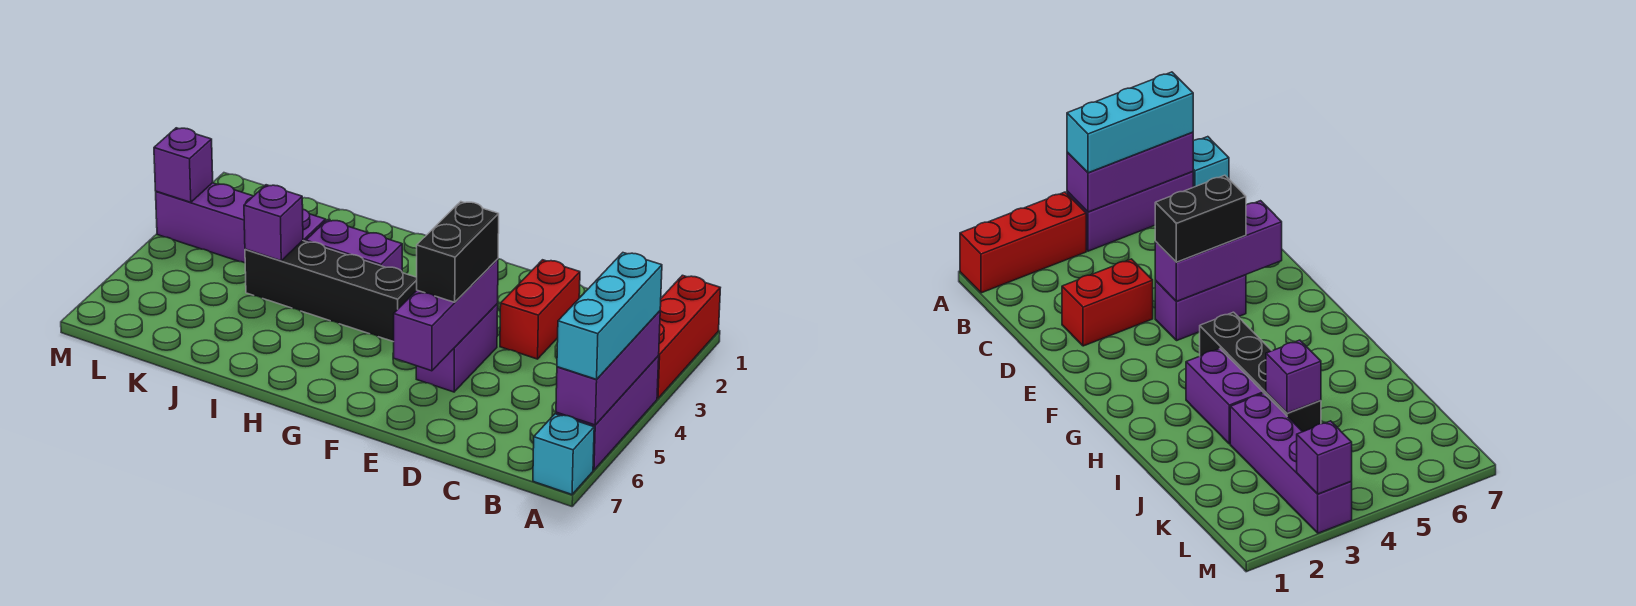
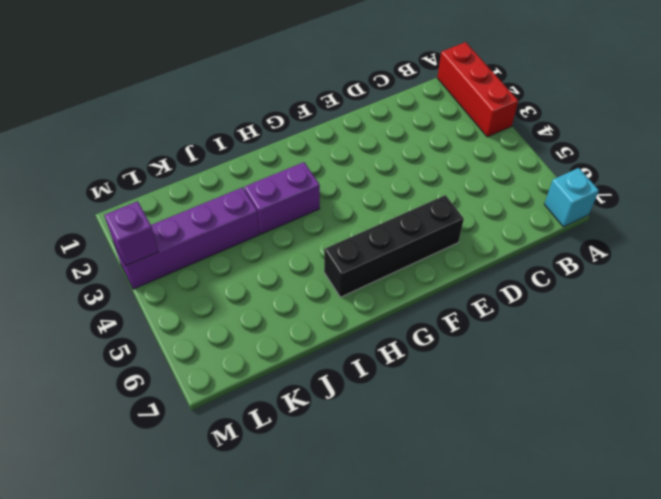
black brick E6:H6 level 1 -> black brick G4:J4 level 1
none -> purple brick A4:A6 level 1
none -> red brick D2:D3 level 1
none -> purple brick E4:E5 level 1

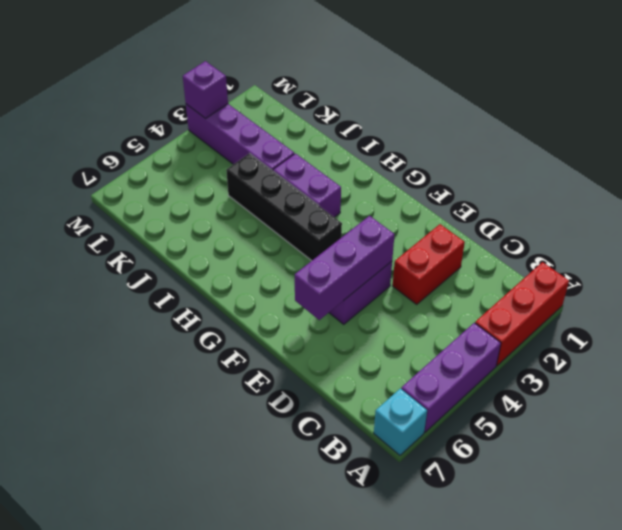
none -> purple brick A4:A6 level 2
none -> purple brick J4 level 2
none -> cyan brick A4:A6 level 3

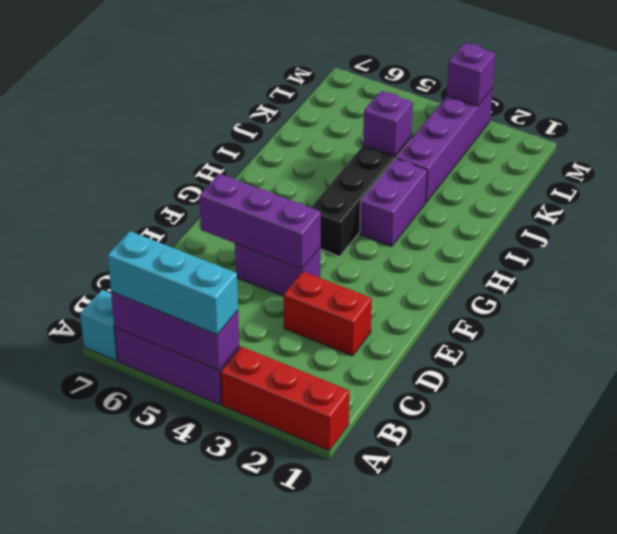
none -> black brick E4:E5 level 3

